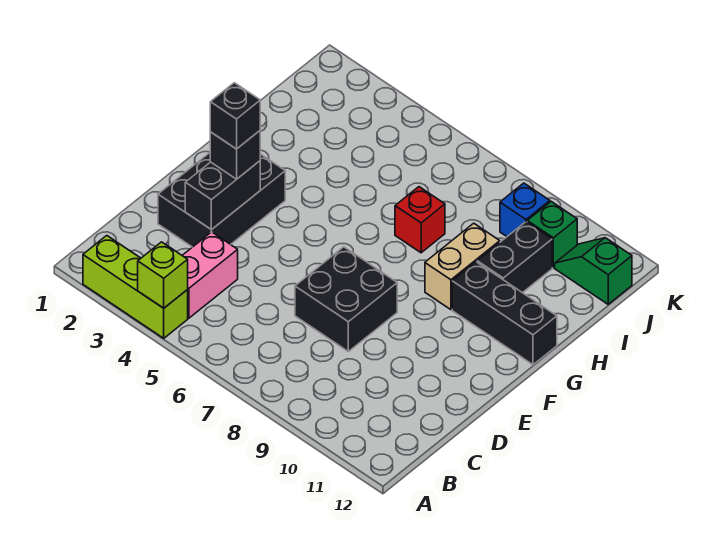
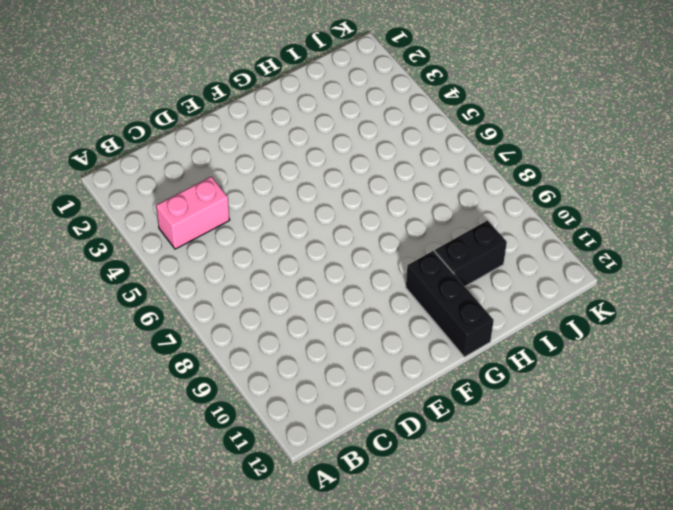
none -> lime brick A2:A4 level 1
none -> black brick D2:F3 level 1
none -> black brick D7:E8 level 1

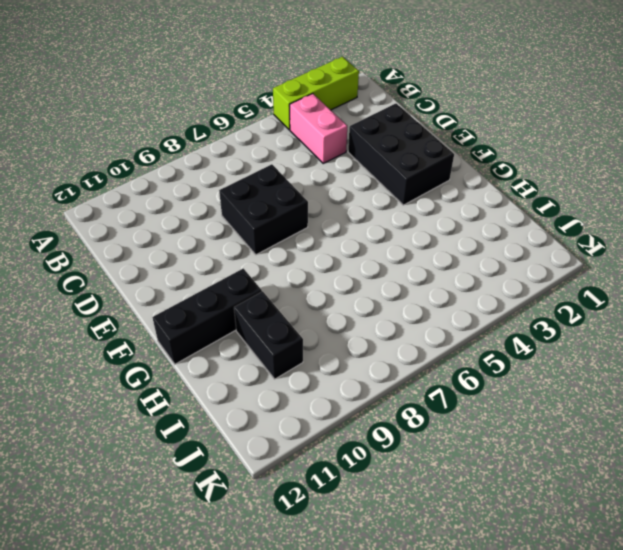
none -> tan brick G9:H9 level 1
none -> red brick H7 level 1
none -> blue brick J9 level 1

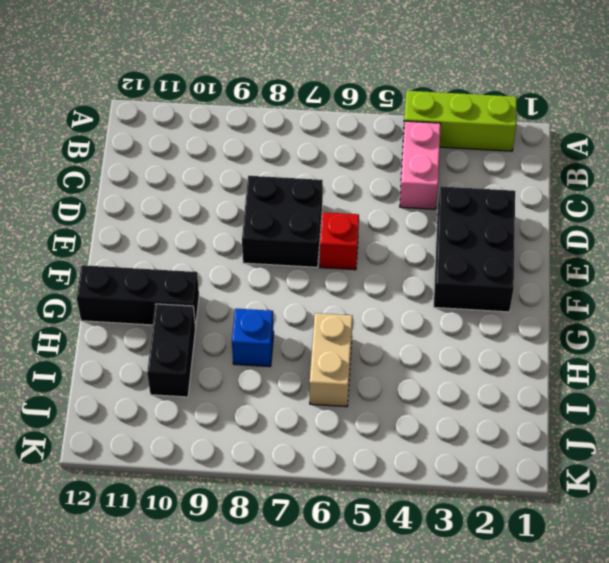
red brick E6 level 1 -> red brick H7 level 1
tan brick H6:I6 level 1 -> tan brick G9:H9 level 1
blue brick H8 level 1 -> blue brick J9 level 1
none -> green brick J10 level 1
none -> green slope J11:J12 level 1 top 12
none -> lime brick A4 level 2

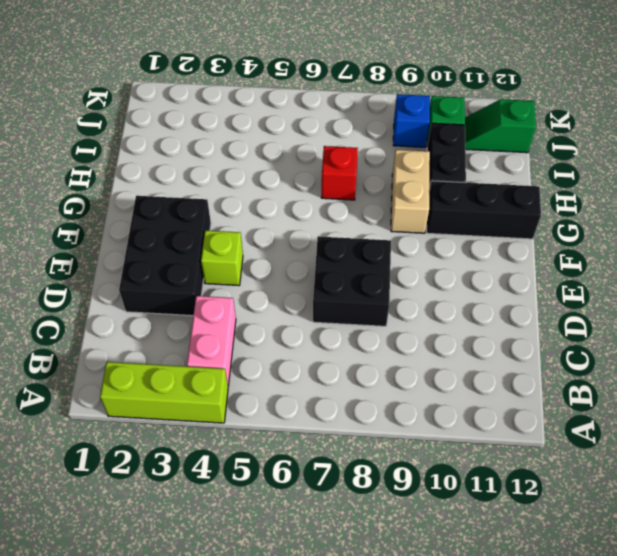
lime brick E4 level 1 -> lime brick A4 level 2
none -> black brick D3:E3 level 2
none -> black brick E3 level 3
none -> black brick E3 level 4

